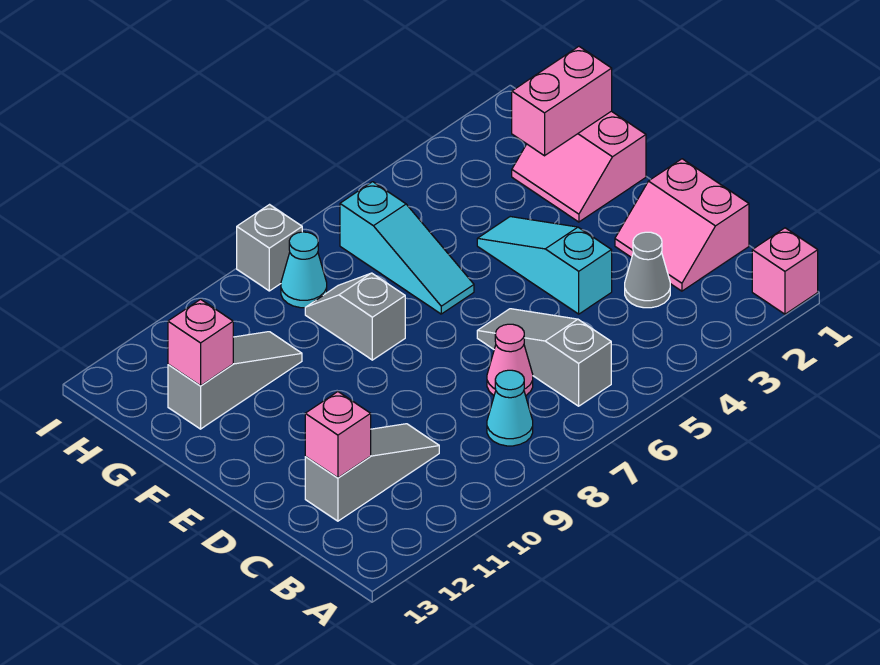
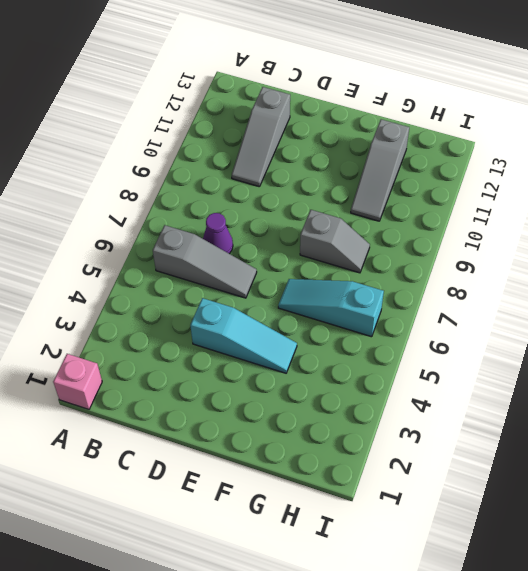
purple cone C7 level 1 -> pink cone C7 level 1
none -> cyan cone B8 level 1
none -> pink slope C1:D2 level 1 top 1
none -> grey cone C3 level 1

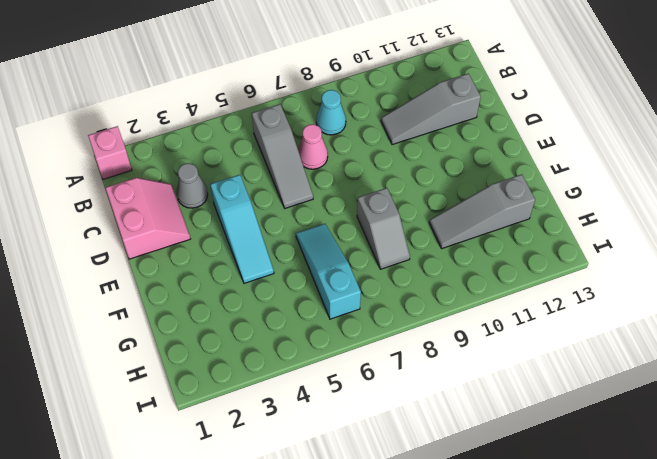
none -> pink slope F1:G2 level 1 top 1
none -> cyan cone H8 level 1
none -> grey brick I8 level 1

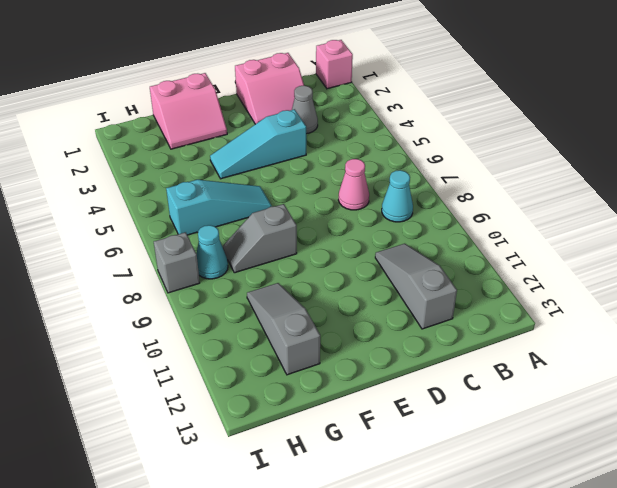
none -> grey slope B6:D6 level 1 top B
none -> pink brick C12 level 2
none -> pink brick G1:G2 level 2

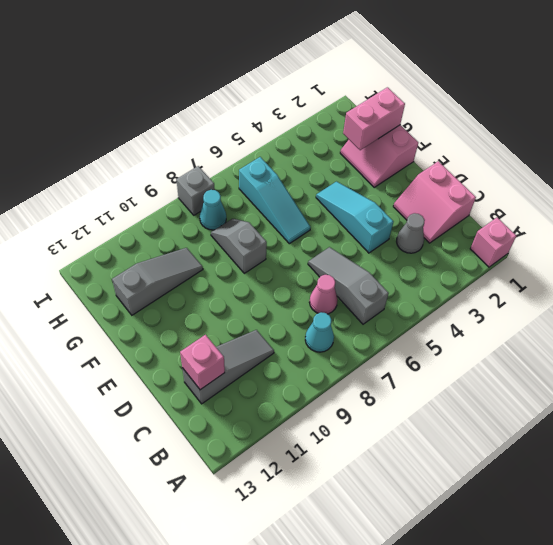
none -> pink brick G12 level 2

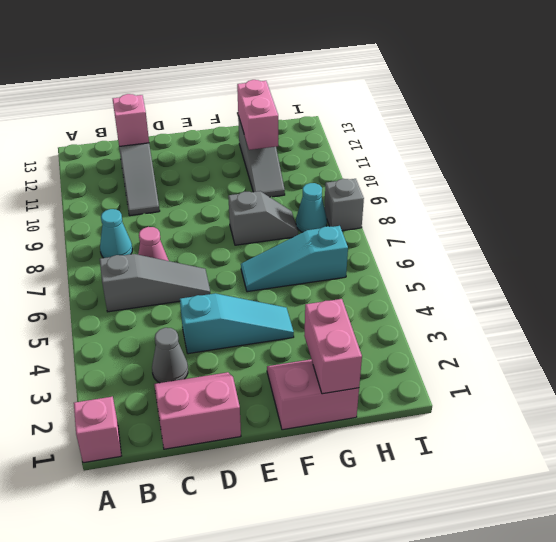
pink brick G11:G12 level 2 -> pink brick G12 level 2

